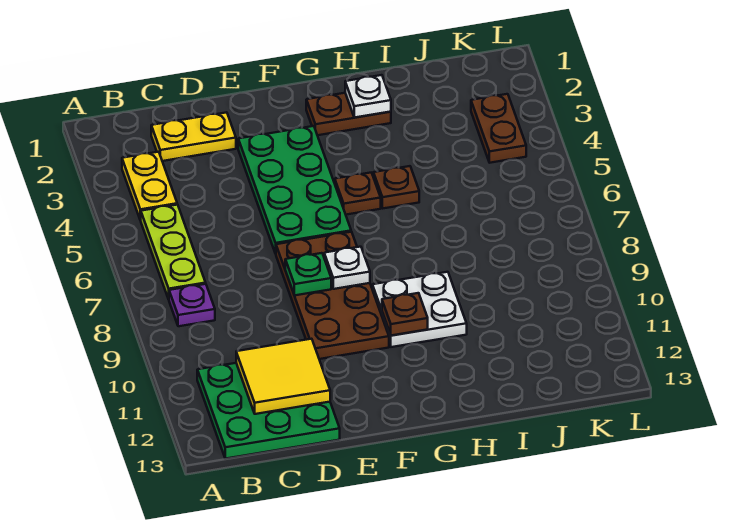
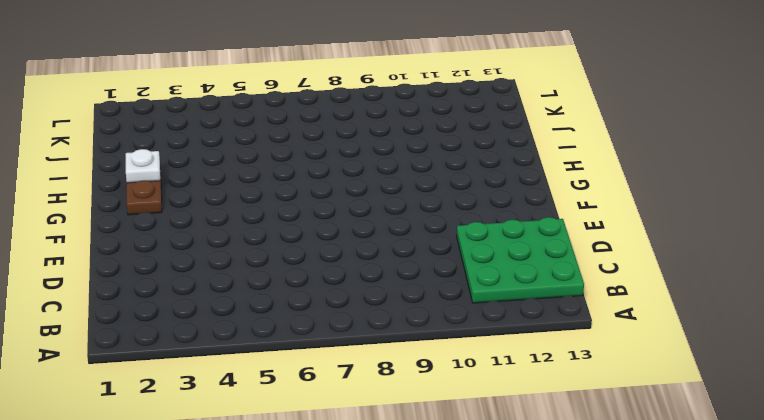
none -> yellow plate B3:B4 level 1
none -> lime plate B5:B7 level 1
none -> purple plate B8 level 1

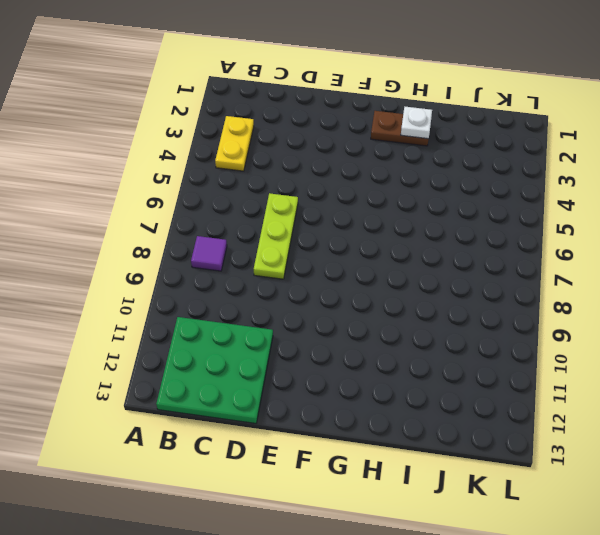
purple tile B8 level 1 -> purple plate B8 level 1
lime plate D6:D8 level 1 -> lime plate B5:B7 level 1
none -> yellow plate C2:D2 level 1
none -> green plate E3:F6 level 1
none -> brown plate E7:F10 level 1

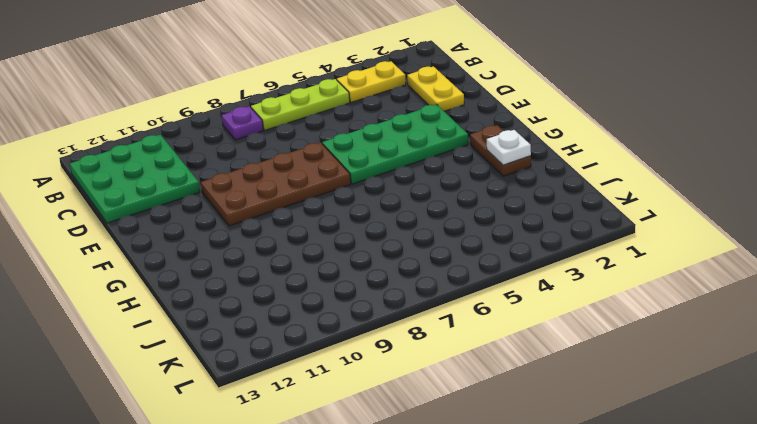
none -> brown plate G5 level 1
none -> white plate G9:H10 level 1
none -> brown plate H5 level 1

